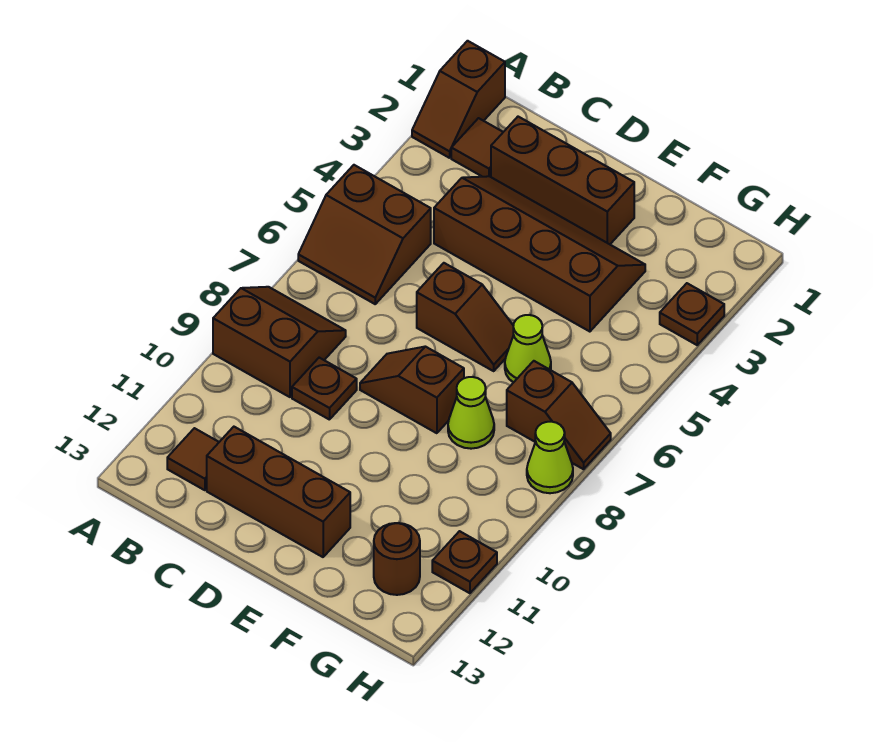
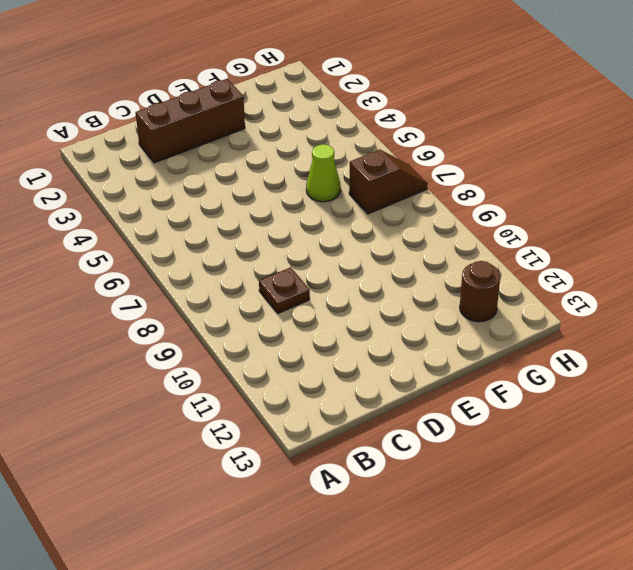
none -> brown slope A1:A2 level 1 top 1
none -> brown slope A5:B6 level 1 top 5
none -> brown slope A8:B9 level 1 top 9

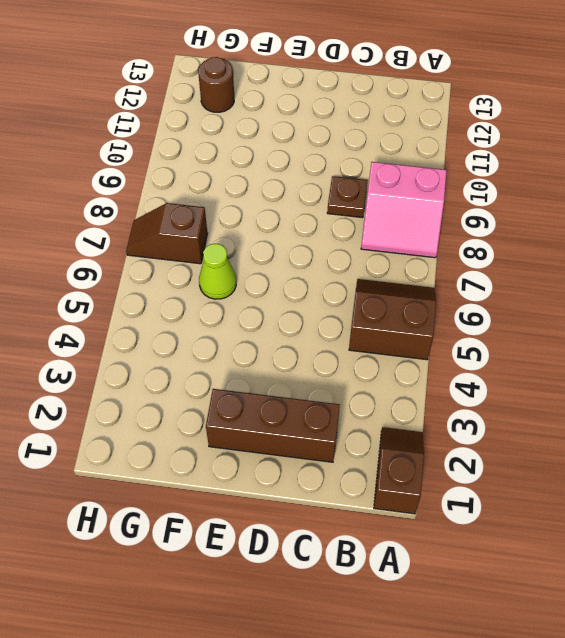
pink slope A8:B9 level 1 top 9 -> brown slope A8:B9 level 1 top 9
none -> brown tile B2 level 1
none -> brown tile B12 level 1
none -> brown slope C3:F4 level 1 top 4

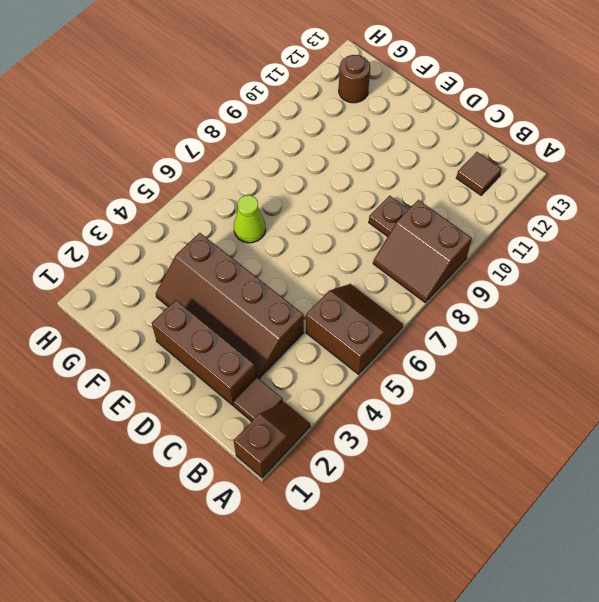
none -> brown brick C12:E12 level 1
none -> brown slope D6:E6 level 1 top D
none -> brown slope D8:E8 level 1 top E

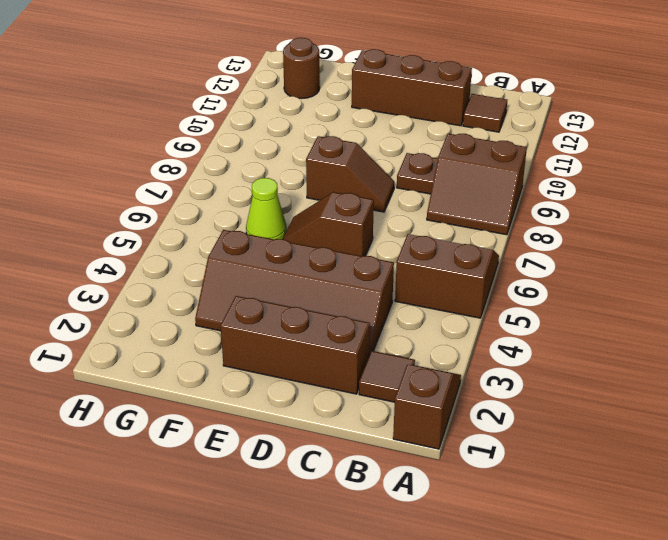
none -> lime cone F8 level 1
none -> brown slope G7:H7 level 1 top G
none -> brown plate H3 level 1

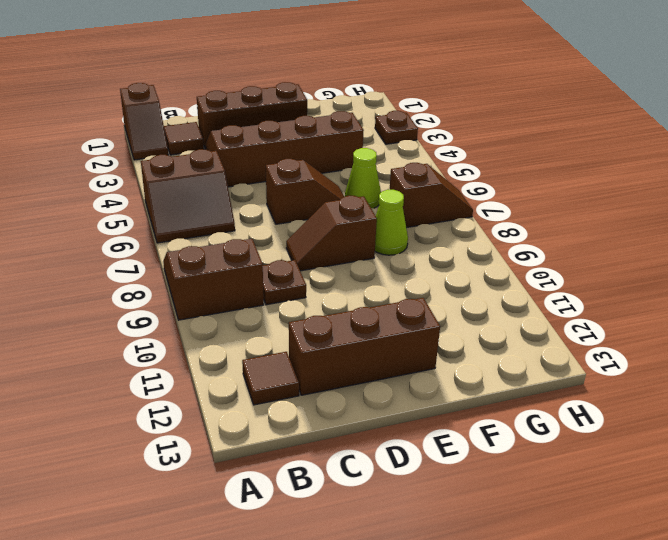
none -> brown round brick G12 level 1
none -> lime cone H8 level 1
none -> brown plate H11 level 1

